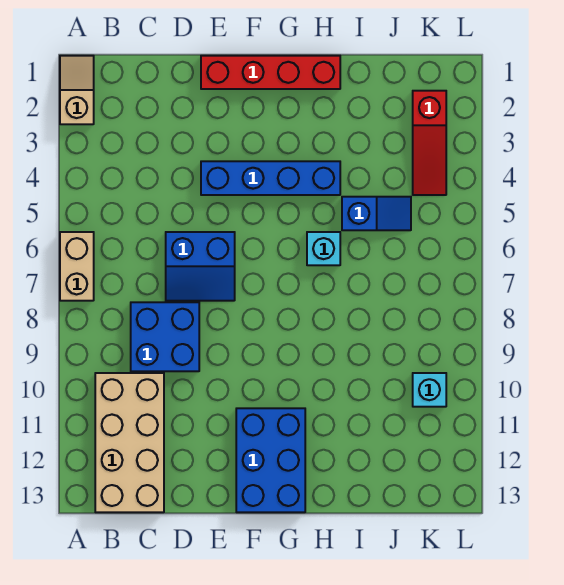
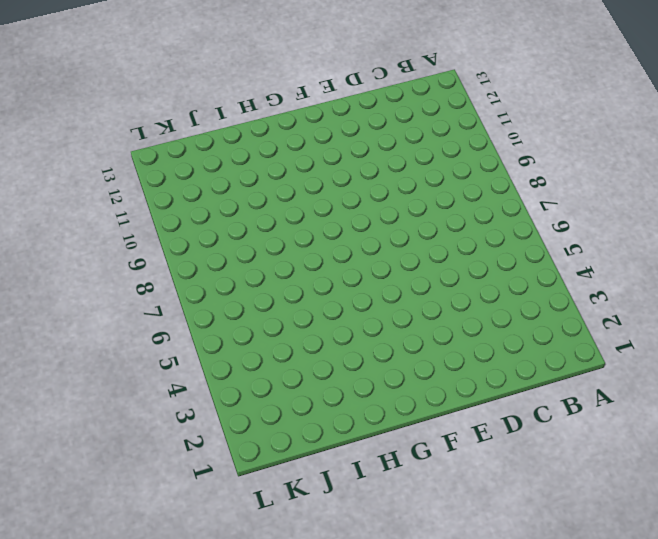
none -> tan slope A1:A2 level 1 top 2
none -> tan brick A6:A7 level 1
none -> tan brick B10:C13 level 1

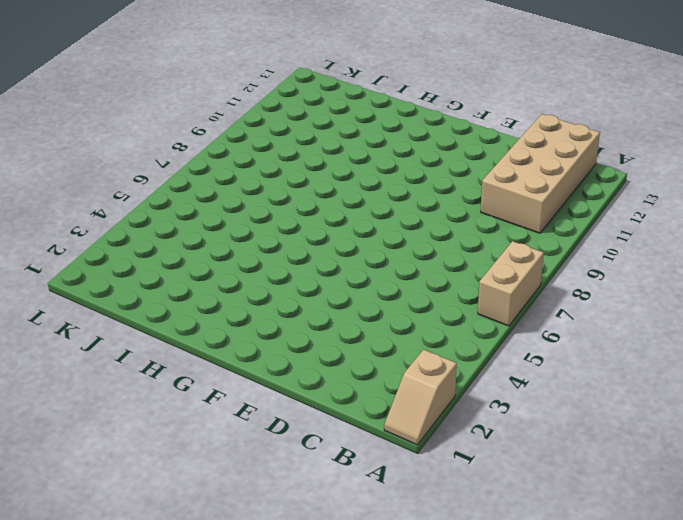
none -> blue brick C8:D9 level 1
none -> blue slope D6:E7 level 1 top 6
none -> red brick E1:H1 level 1

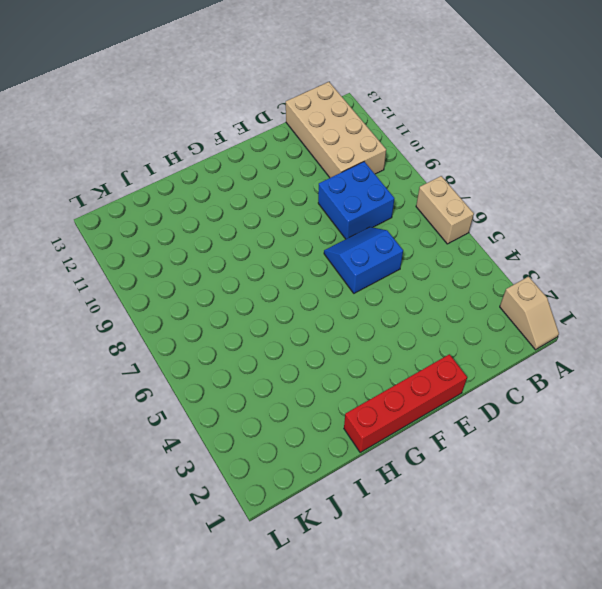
none -> blue brick E4:H4 level 1
none -> blue brick F11:G13 level 1
none -> cyan brick H6 level 1

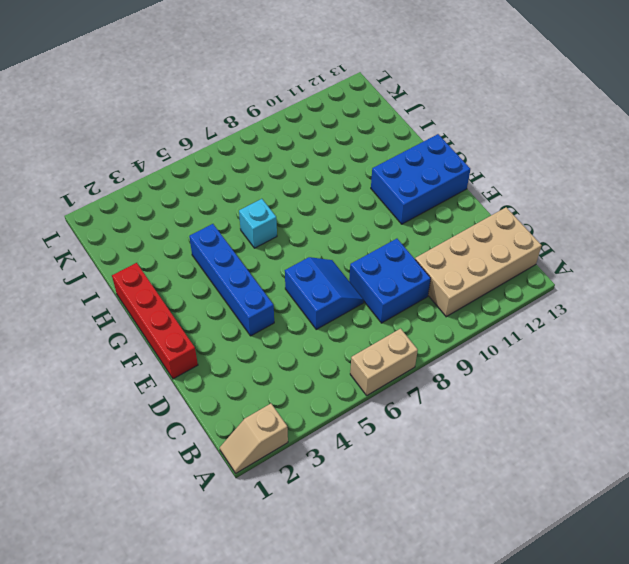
none -> blue slope I5:J5 level 1 top I
none -> red slope K2:K4 level 1 top 2
none -> cyan brick K10 level 1

